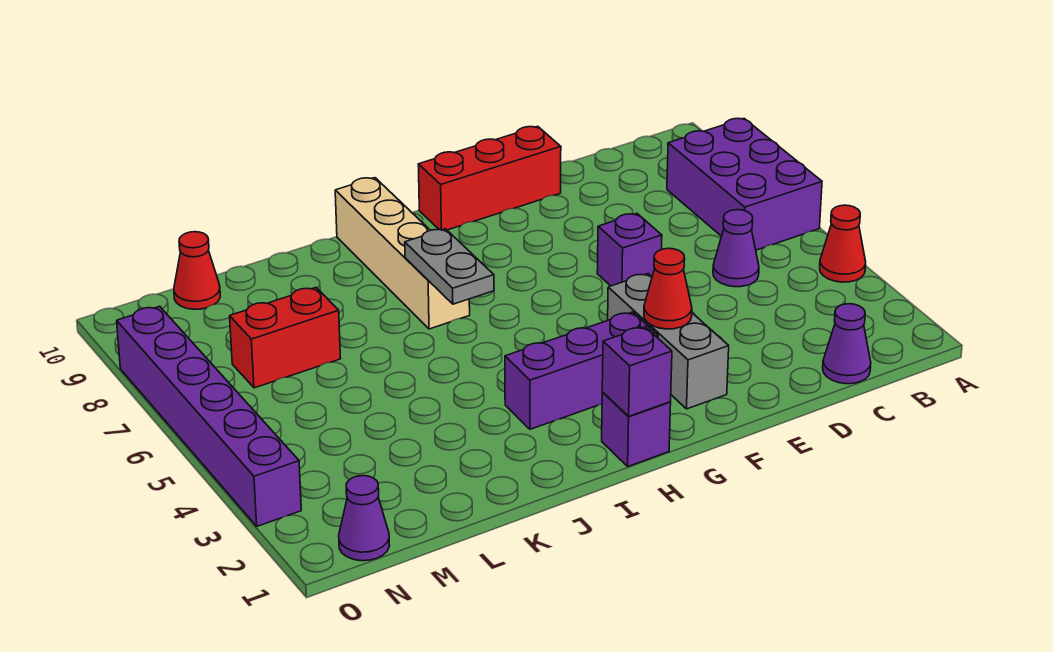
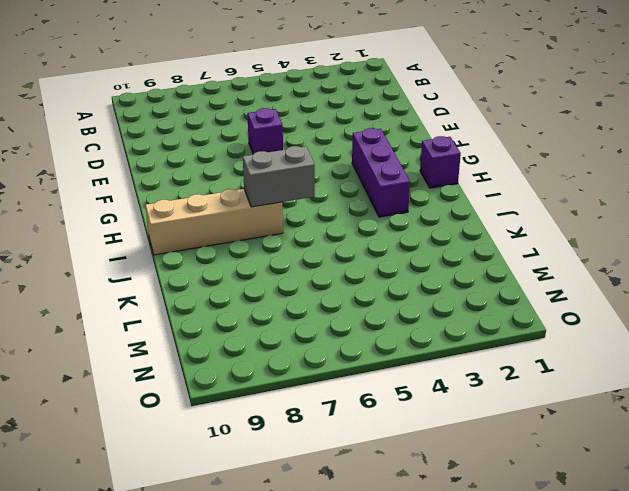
grey brick I6:I7 level 2 -> grey plate I6:I7 level 2
none -> red cone A4 level 1
none -> purple brick A6:B8 level 1
none -> purple cone C1 level 1

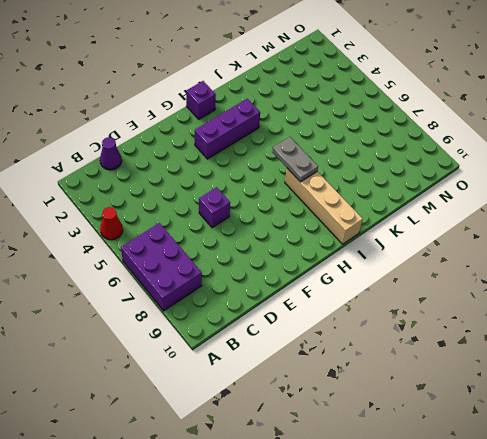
none -> purple cone C5 level 1
none -> red brick E10:G10 level 1
none -> grey brick F2:F4 level 1

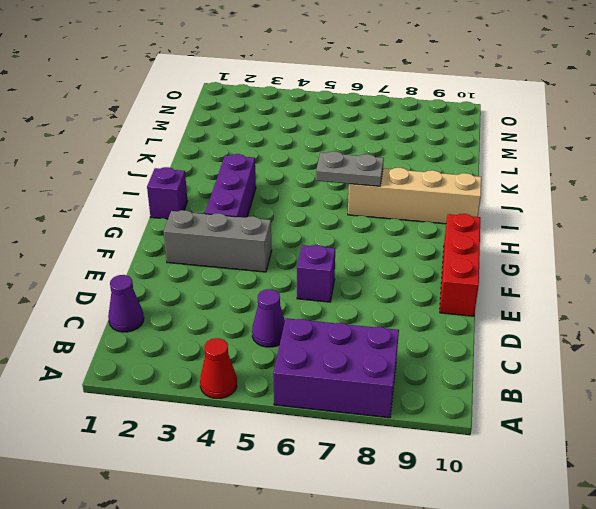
none -> red brick L7:M7 level 1
none -> red cone M10 level 1
none -> purple cone N1 level 1

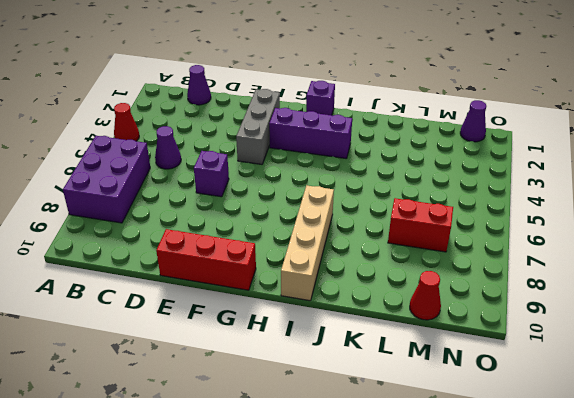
none -> purple brick O3:O8 level 1
none -> red cone F3 level 2
none -> purple brick H1 level 2

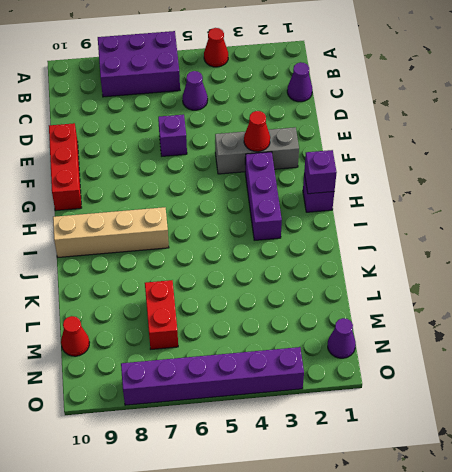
none -> grey plate I6:I7 level 2

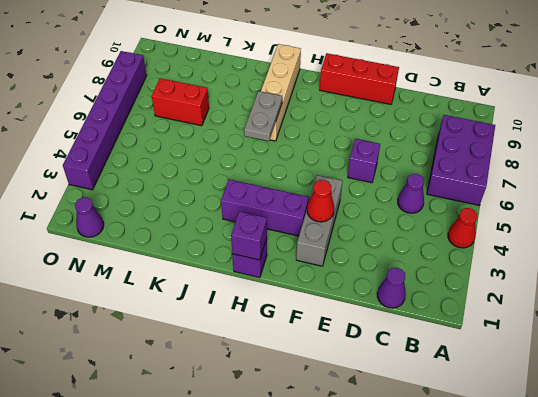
none -> red cone M10 level 1

